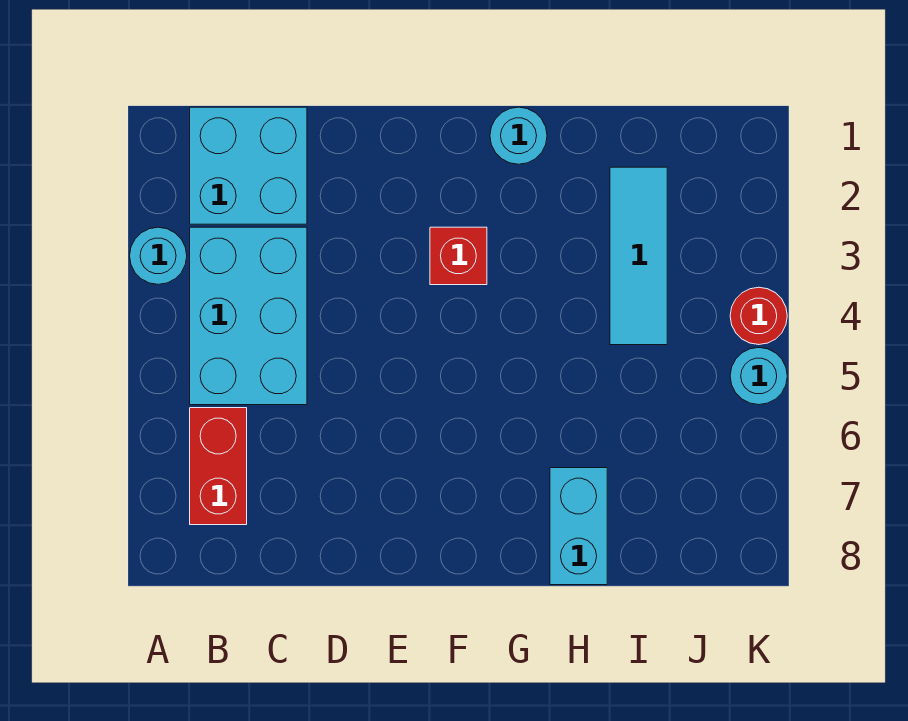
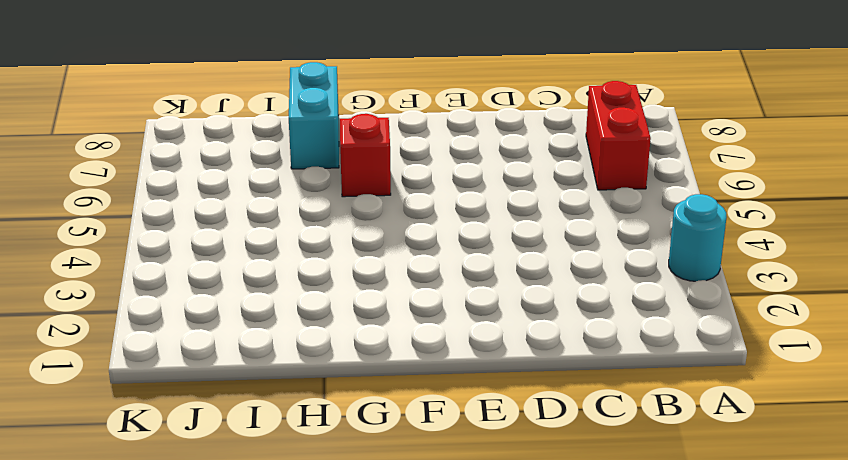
red brick G6 level 1 -> red brick F3 level 1
none -> cyan brick B1:C2 level 1
none -> cyan brick B3:C5 level 1

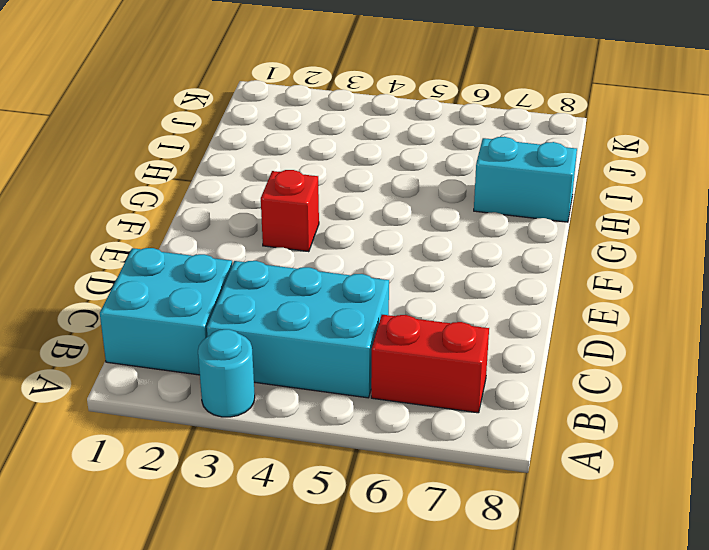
none -> cyan round brick G1 level 1
none -> cyan tile I2:I4 level 1

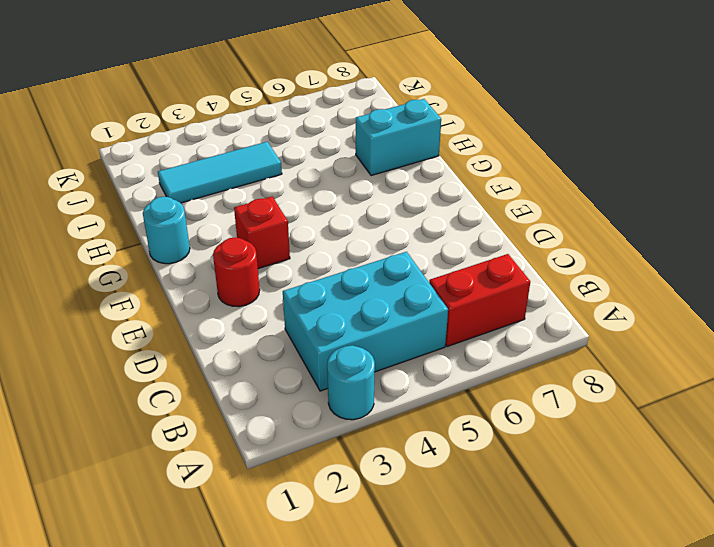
red round brick E2 level 1 -> red round brick K4 level 1
none -> cyan brick B1:C2 level 1
none -> cyan round brick K5 level 1

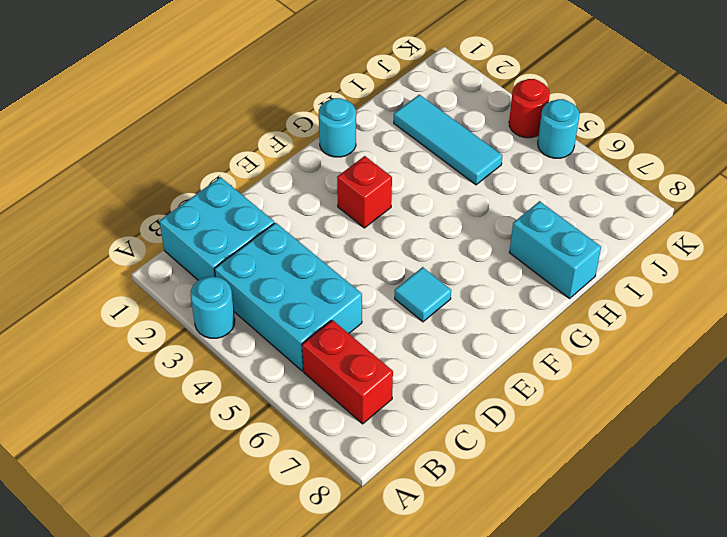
cyan tile E6 level 1 -> none

